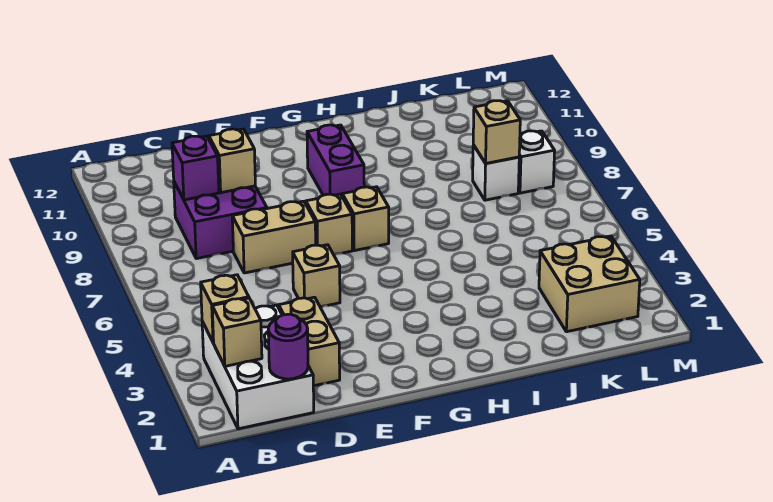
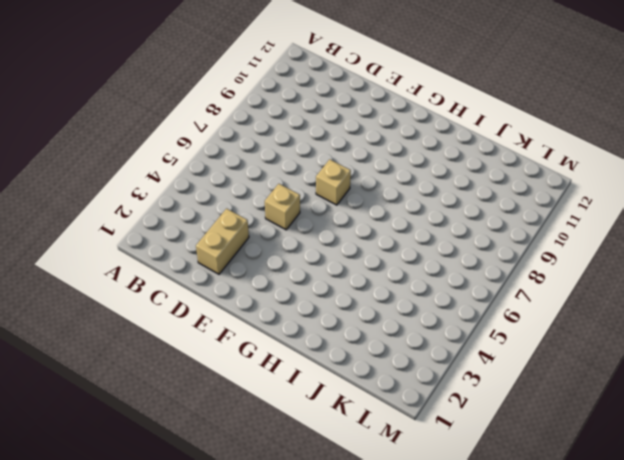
none -> white brick B1:C3 level 1
none -> purple brick C8:D9 level 1
none -> tan brick D7:E7 level 1

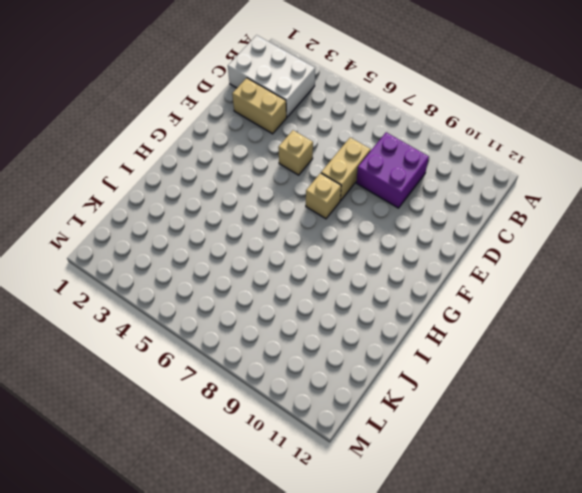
none -> tan brick G7 level 1
none -> purple brick G9:G10 level 1
none -> tan brick K2:L3 level 1

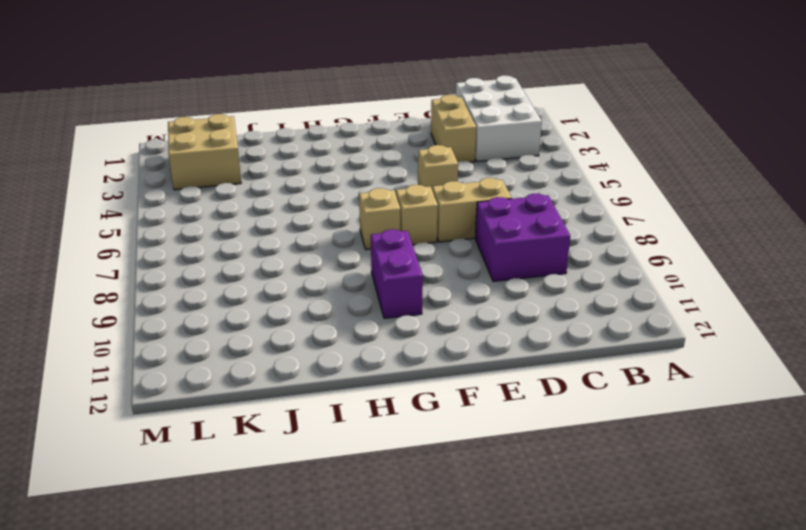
none -> white brick K8 level 1
none -> white brick L8 level 1
none -> tan brick B2 level 2

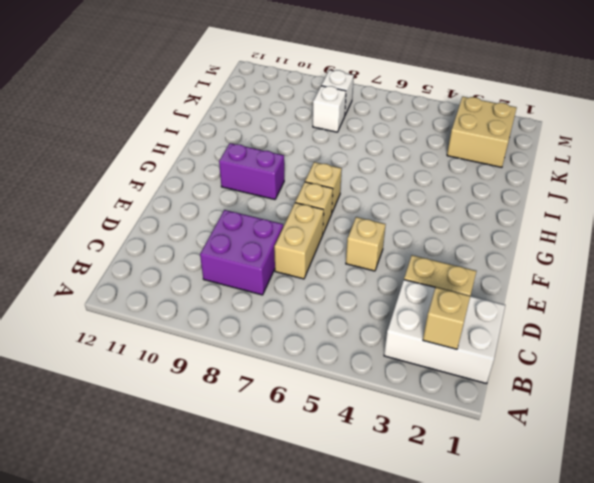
none -> tan brick B3 level 2
none -> purple round brick C1 level 2
none -> purple brick C9 level 2

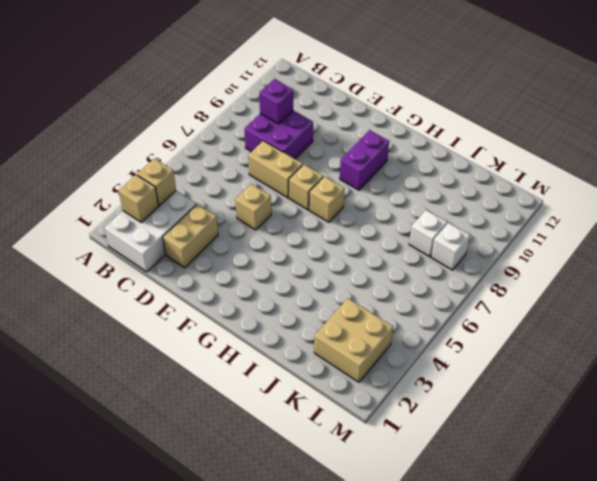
none -> purple round brick C1 level 2
none -> tan brick D9 level 2
none -> tan brick K8 level 2

